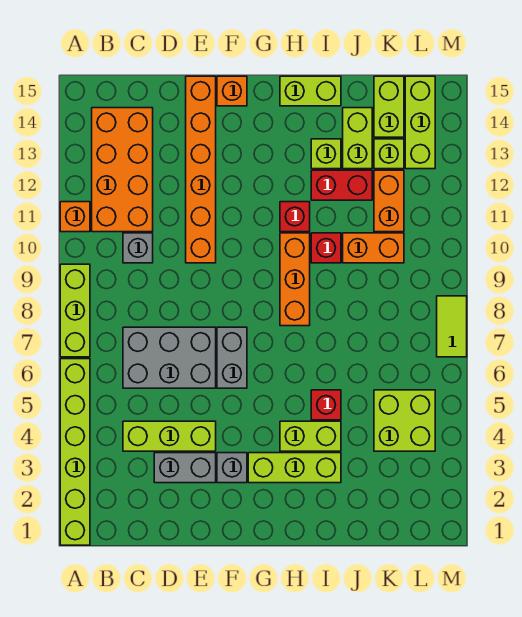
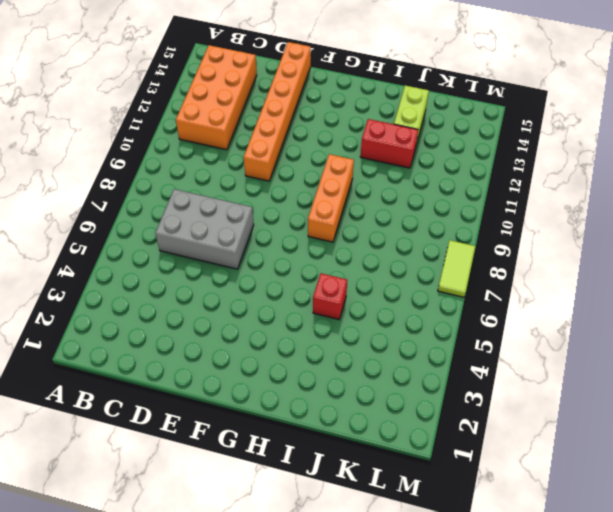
none -> lime brick A1:A6 level 1
none -> lime brick A7:A9 level 1
none -> orange brick A11 level 1

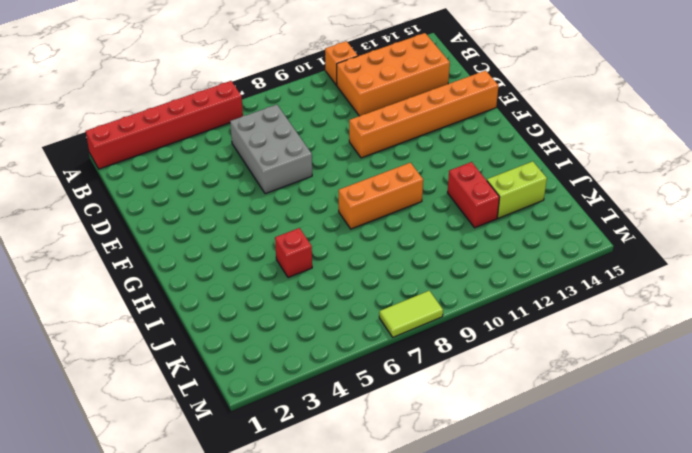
red brick A1:A6 level 1 -> lime brick A1:A6 level 1
none -> lime brick A7:A9 level 1
none -> lime brick C4:E4 level 1
none -> grey brick C10 level 1

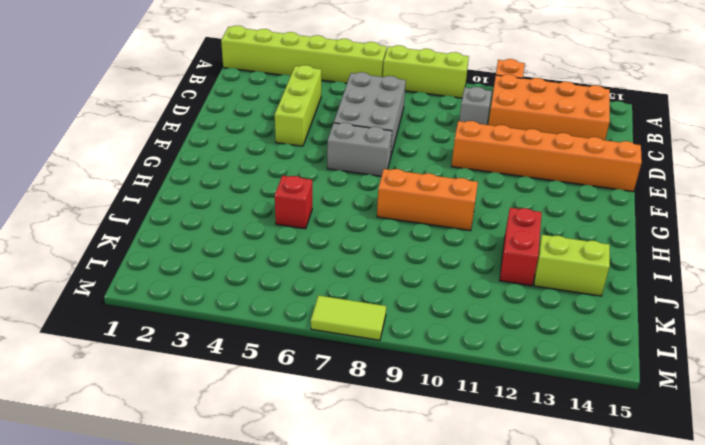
none -> grey brick D3:E3 level 1
none -> grey brick F3 level 1
none -> orange brick F15 level 1

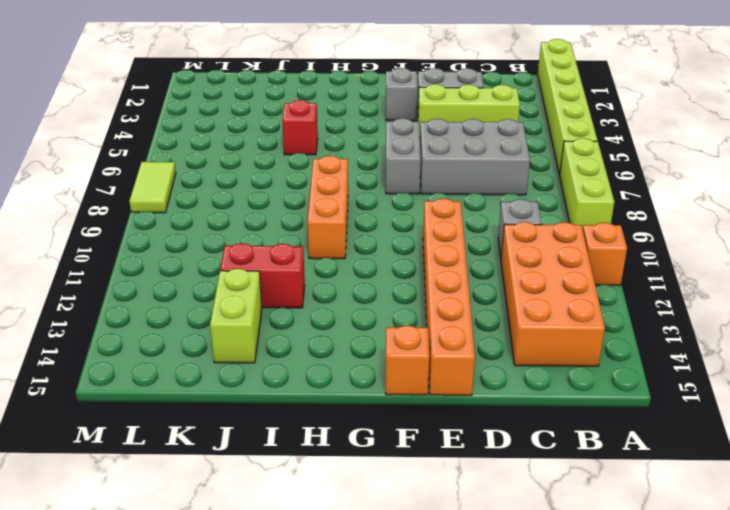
none -> lime brick G3:I3 level 1
none -> lime brick H4:I4 level 1
none -> red brick H11 level 1

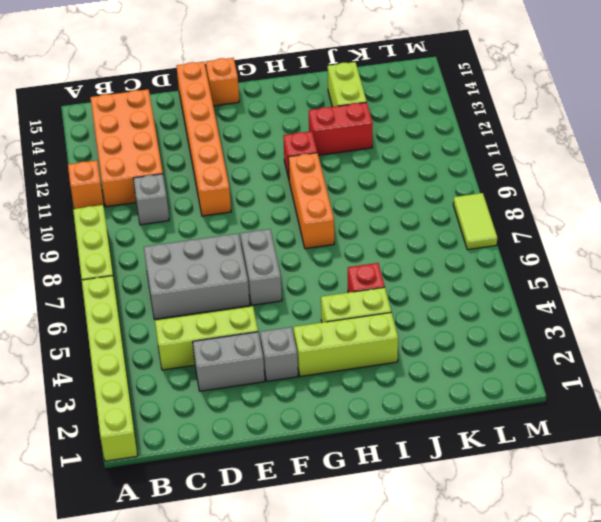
none -> lime brick H15:I15 level 1
none -> red brick I10 level 1
none -> lime brick I13 level 1

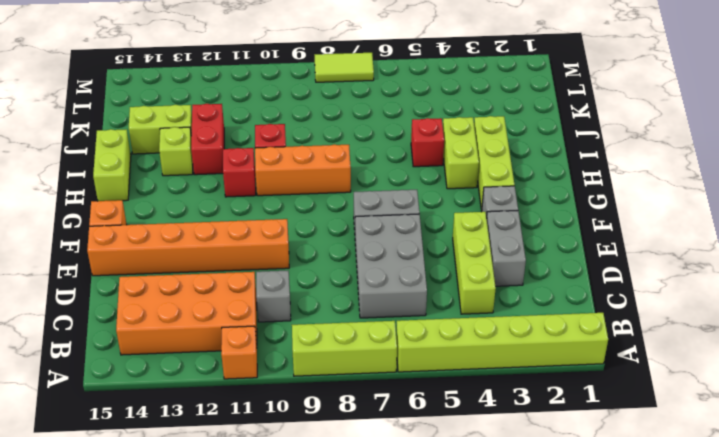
none -> orange brick J10:K10 level 1
none -> lime brick K4:L5 level 1
none -> orange brick K11:K12 level 1

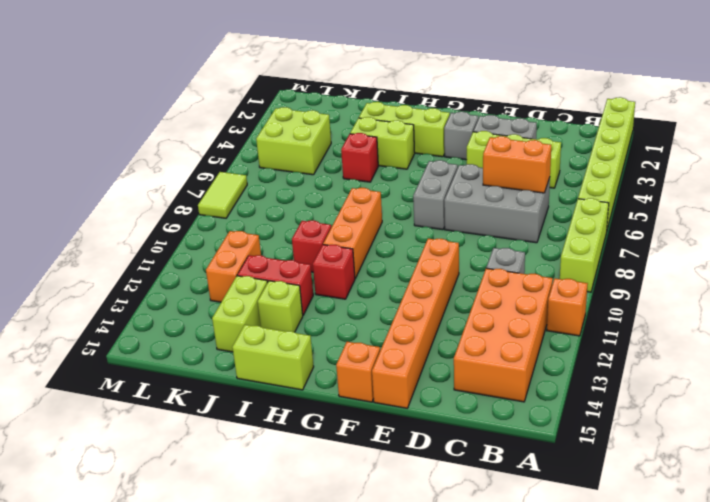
orange brick C6:D6 level 2 -> orange brick J10:K10 level 1
none -> lime brick K13 level 1
none -> lime brick K14:K15 level 1
none -> lime brick L13:L15 level 1

